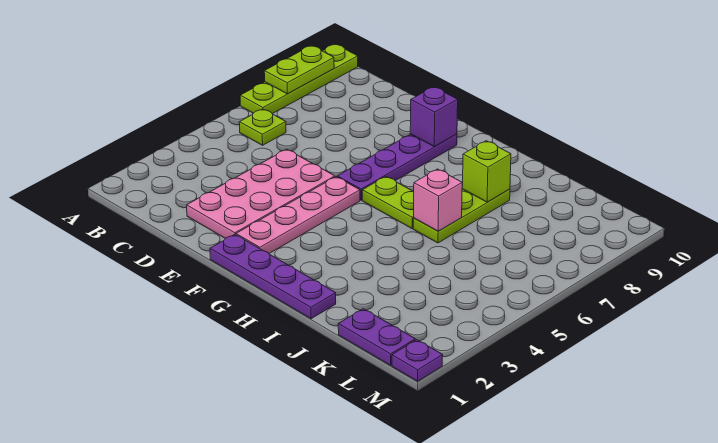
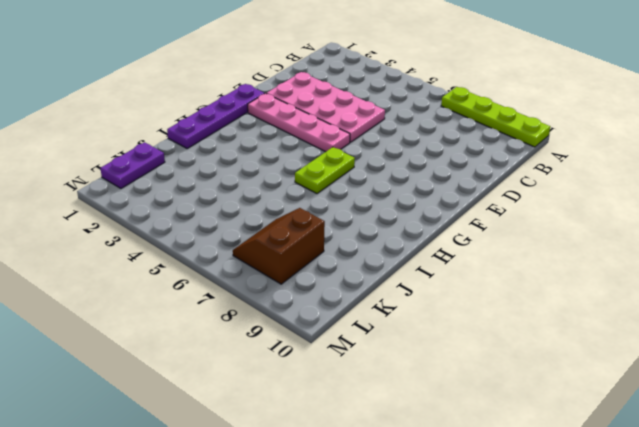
brown slope K7:L8 level 1 top 8 -> none
none -> lime plate B6 level 1
none -> purple plate F6:F9 level 1
none -> lime plate I6:I8 level 1

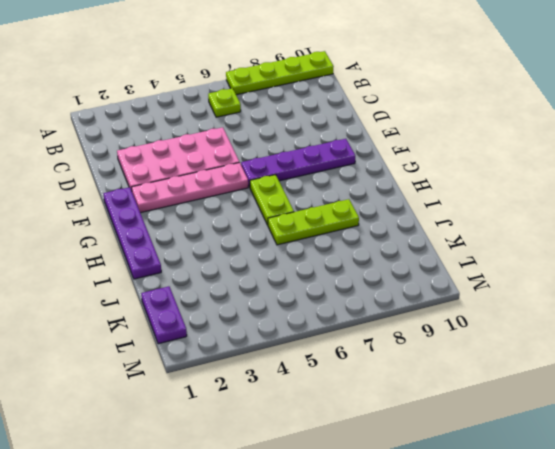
none -> purple plate M1 level 1
none -> lime plate A8:A9 level 2
none -> purple brick F9 level 2

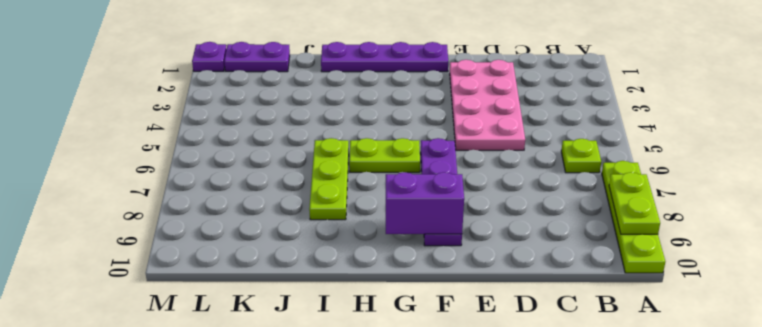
purple brick F9:G9 level 2 -> purple brick F9 level 2
none -> pink plate F2:F5 level 1
none -> pink brick I6 level 2
none -> lime brick I8 level 2

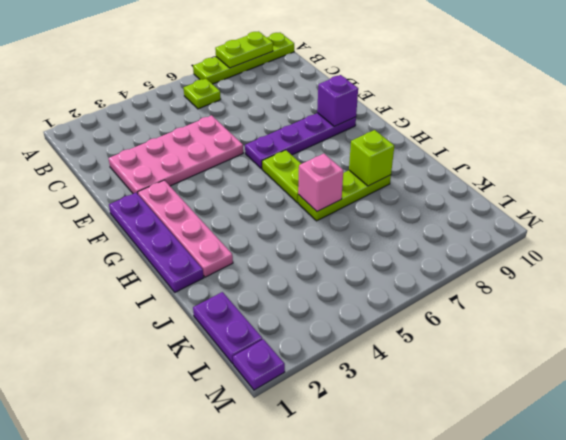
pink plate F2:I2 level 1 -> pink plate F2:F5 level 1

